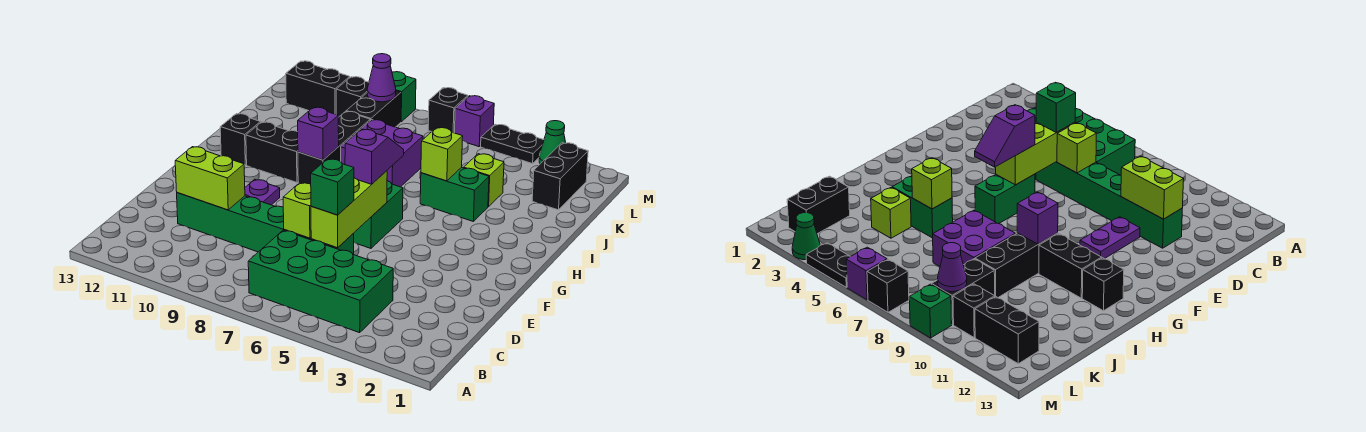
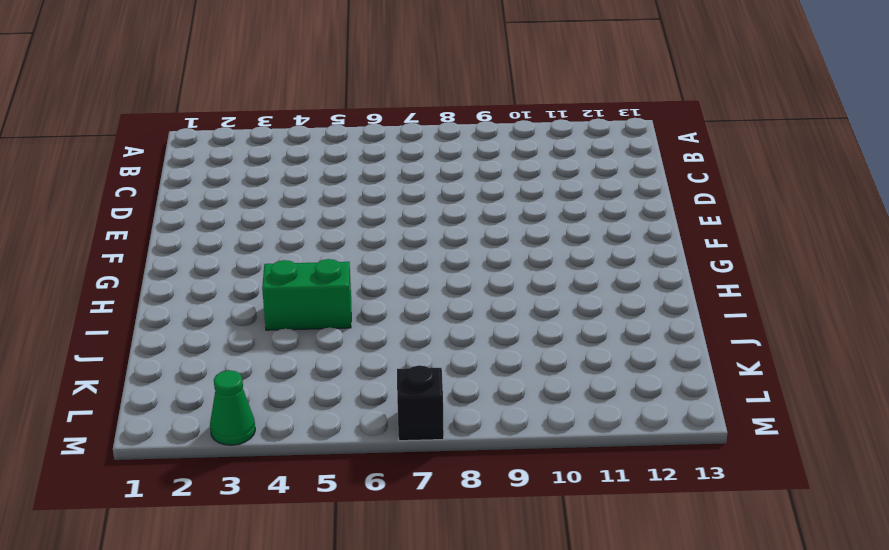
none -> green brick B4:C7 level 1
none -> green brick D6:D11 level 1
none -> purple plate E10:F10 level 1

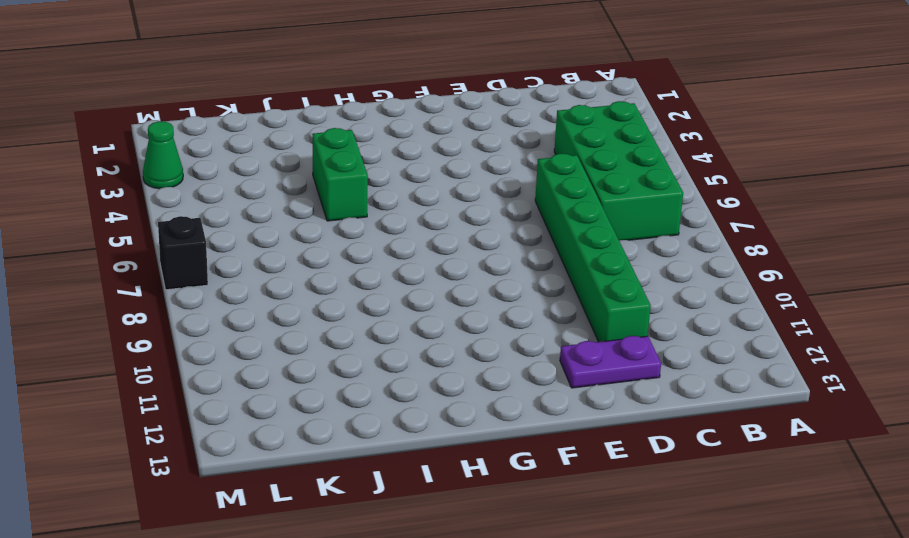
purple plate D12:E12 level 1 -> purple plate E10:F10 level 1
none -> green brick F6:G6 level 1
none -> black brick H9:J9 level 1
none -> black brick H10:H11 level 1

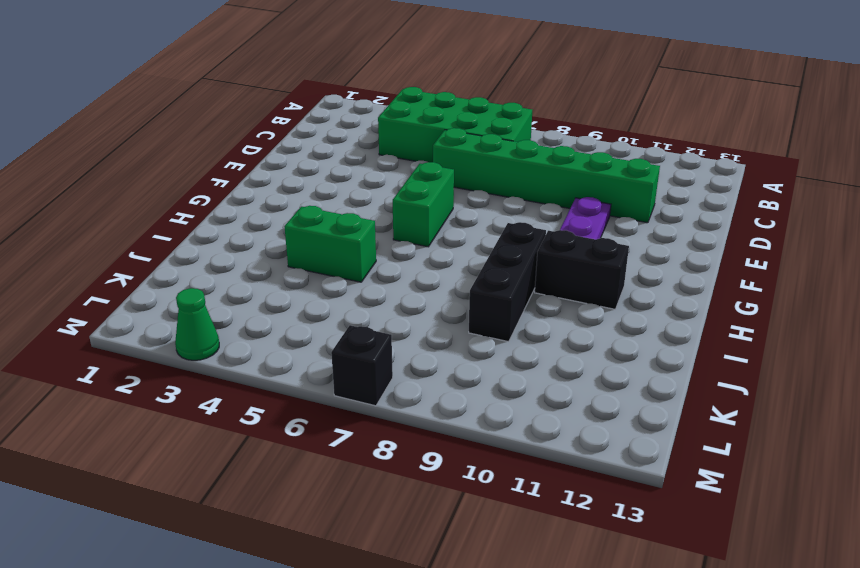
none -> black brick H12 level 1
none -> purple brick I7:J8 level 1
none -> lime brick J4 level 1

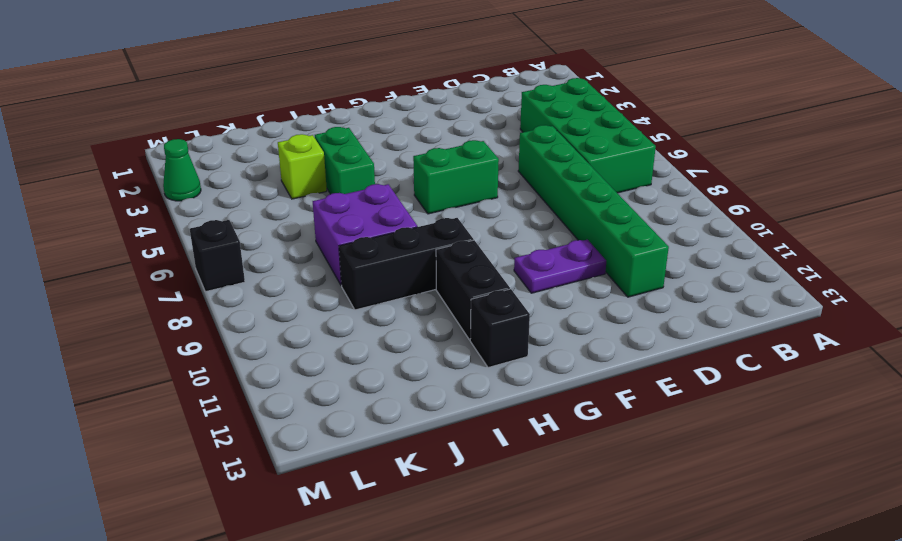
none -> black brick K2:L2 level 1
none -> black brick K9:L9 level 1
none -> black brick L10 level 1

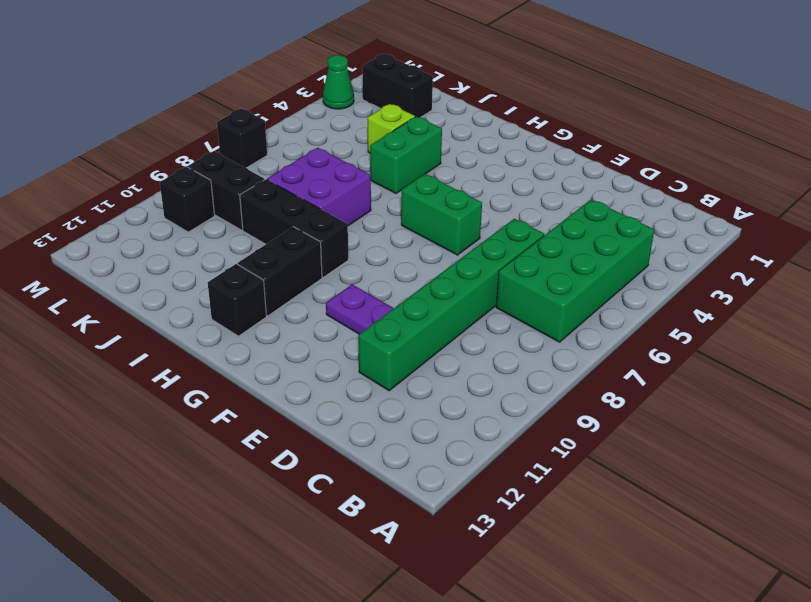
none -> black brick L11:L12 level 1
none -> black plate M4:M5 level 1
none -> purple brick M6 level 1

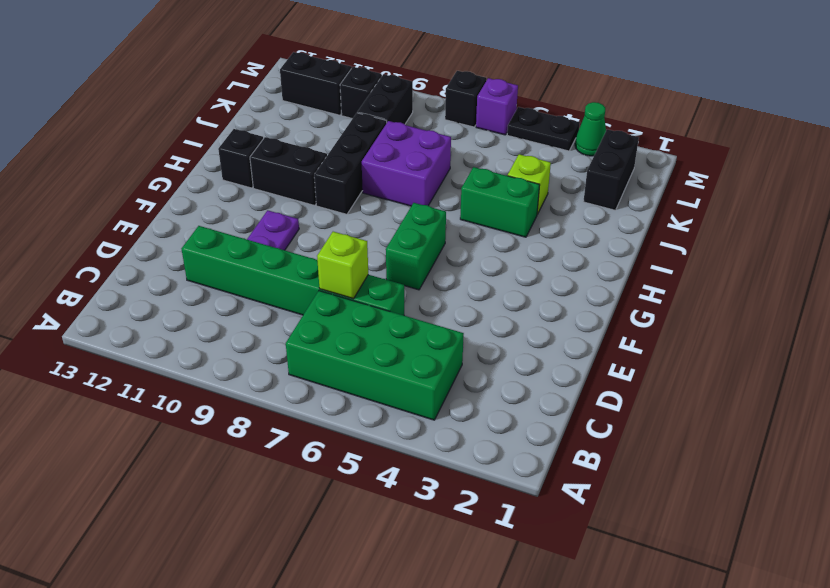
none -> green brick M9 level 1
none -> lime brick D6:F6 level 2
none -> lime brick D10:D11 level 2

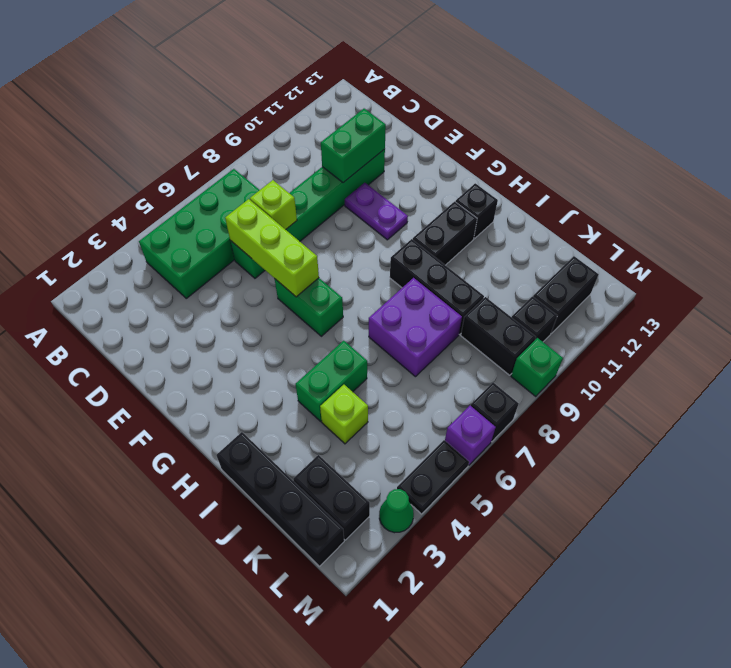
green brick D10:D11 level 2 -> lime brick D10:D11 level 2
black brick I1:L1 level 1 -> none
none -> purple brick H9 level 2
none -> lime brick I5 level 2
none -> purple cone L9 level 2

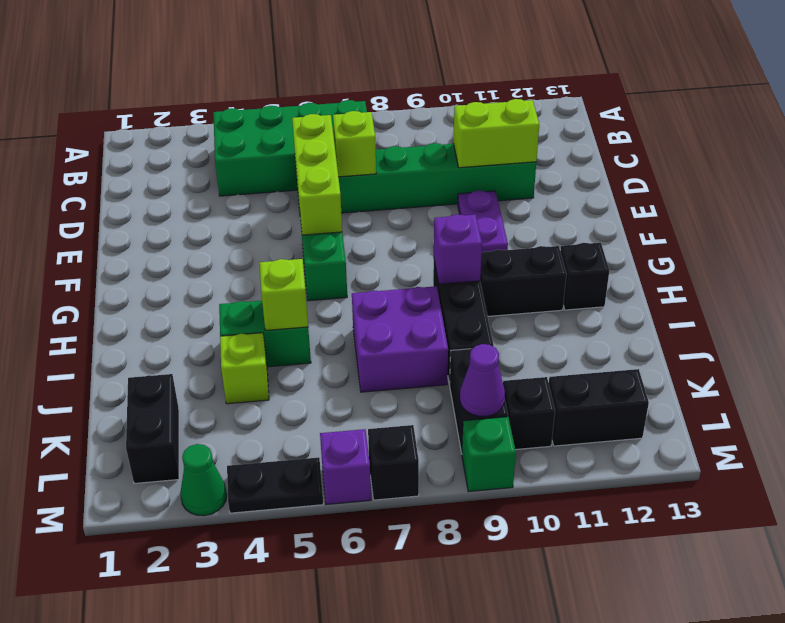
none -> green brick D6 level 3
none -> purple slope F6:G6 level 3 top F

